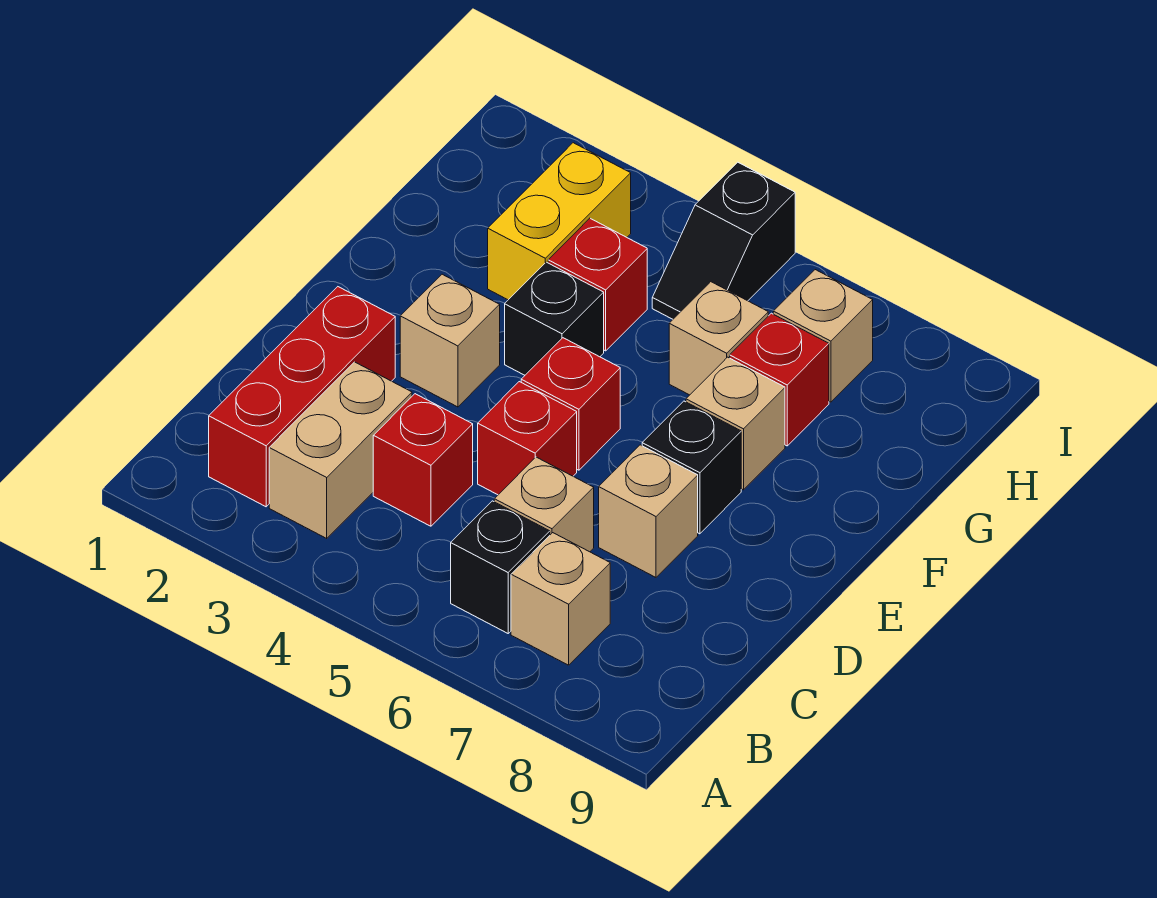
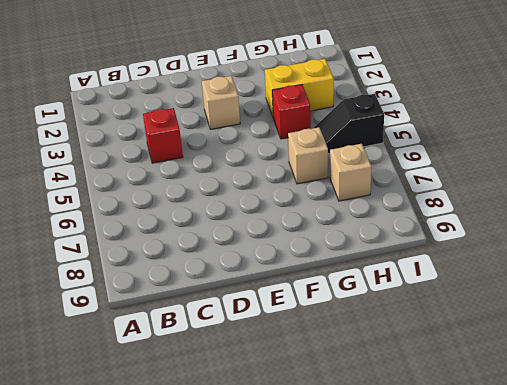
none -> red brick B2:D2 level 1
none -> tan brick B3:C3 level 1
none -> black brick B6 level 1

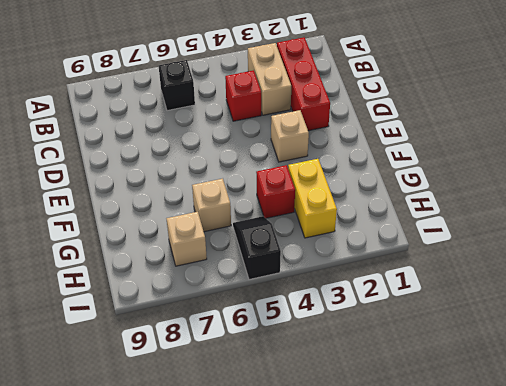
none -> tan brick B7 level 1
none -> tan brick C6 level 1
none -> red brick D5 level 1

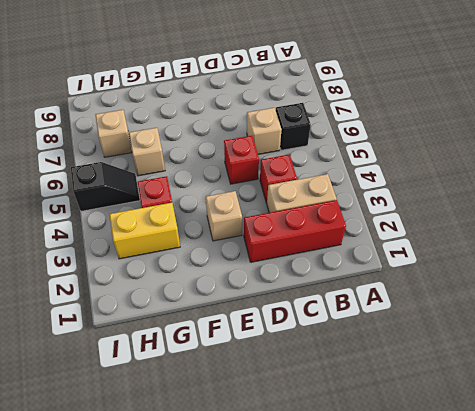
none -> tan brick B7 level 1
none -> tan brick D7 level 1
none -> red brick E5 level 1

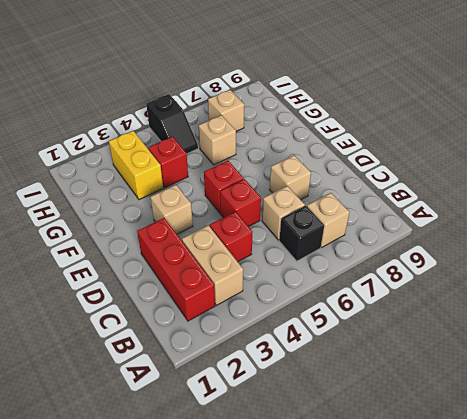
none -> black brick E7 level 1
none -> black brick F4 level 1
none -> tan brick F7 level 1

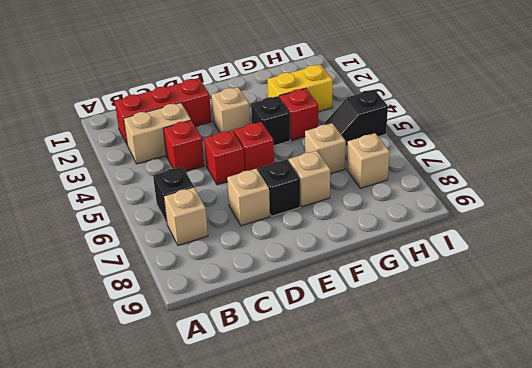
none -> tan brick C6 level 1
none -> red brick G7 level 1

